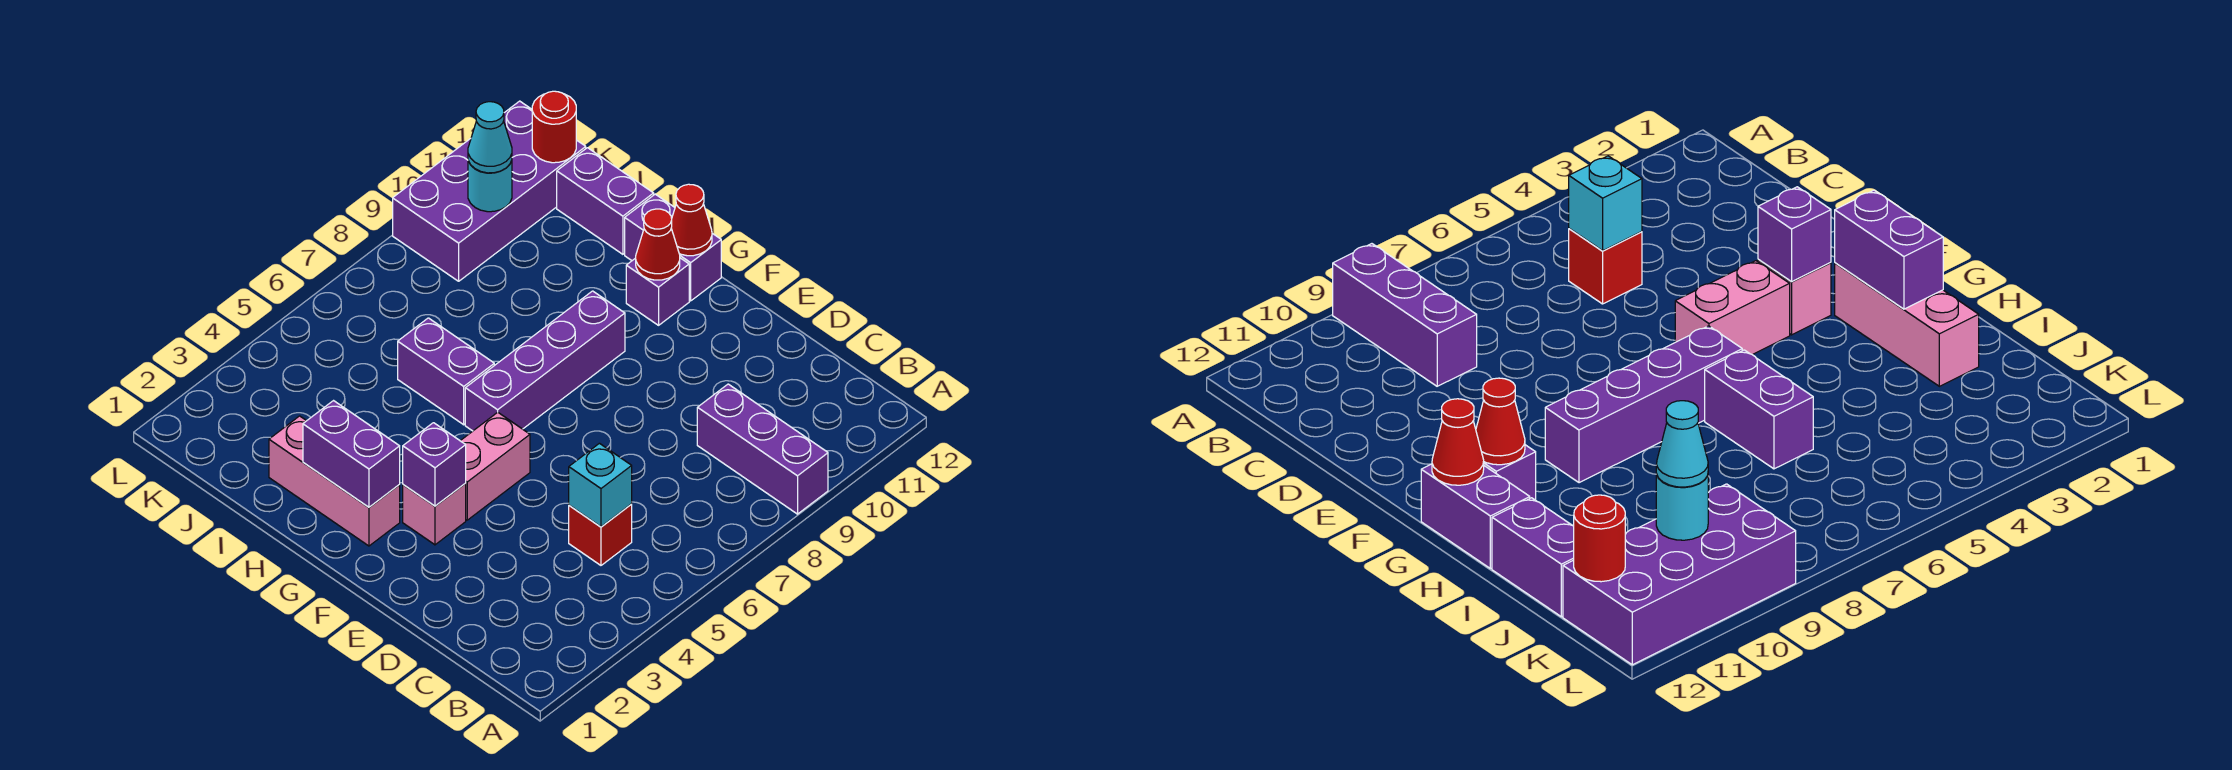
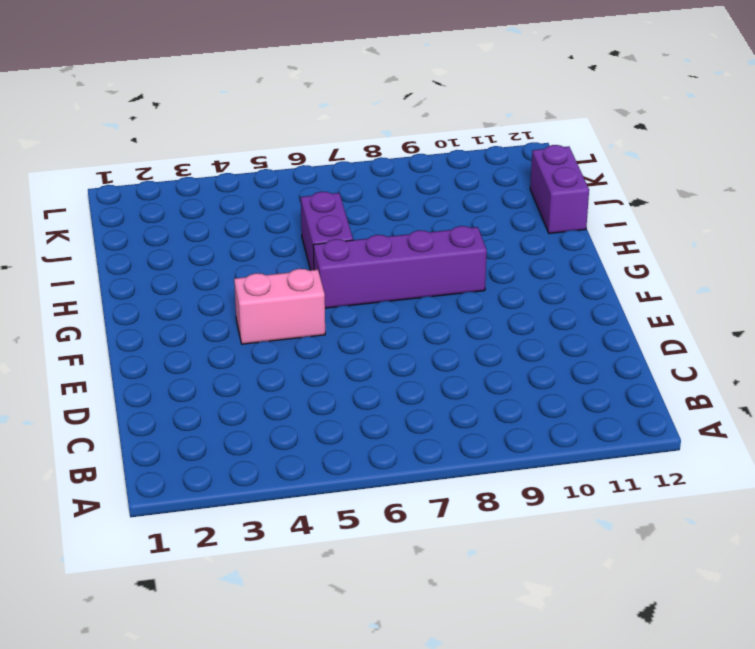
none -> purple brick A9:C9 level 1
none -> red brick C5 level 1
none -> pink brick F3 level 1

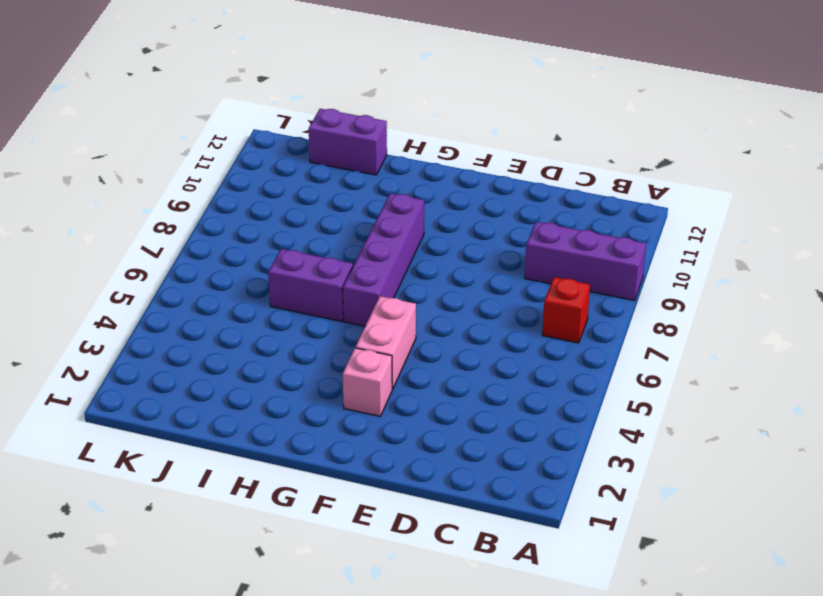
red brick B7 level 1 -> red brick C5 level 1
none -> pink brick G2:I2 level 1
none -> purple brick G11 level 1
none -> purple brick G12:H12 level 1

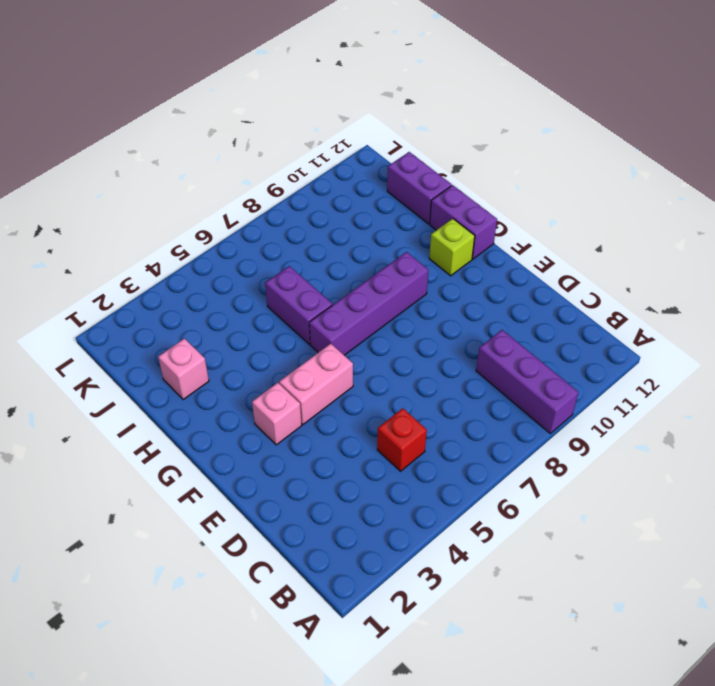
lime brick G11 level 1 -> purple brick G11 level 1
pink brick I2 level 1 -> pink brick G2:I2 level 1
none -> purple brick K9:L12 level 1
none -> cyan brick C5 level 2
none -> purple brick F3 level 2

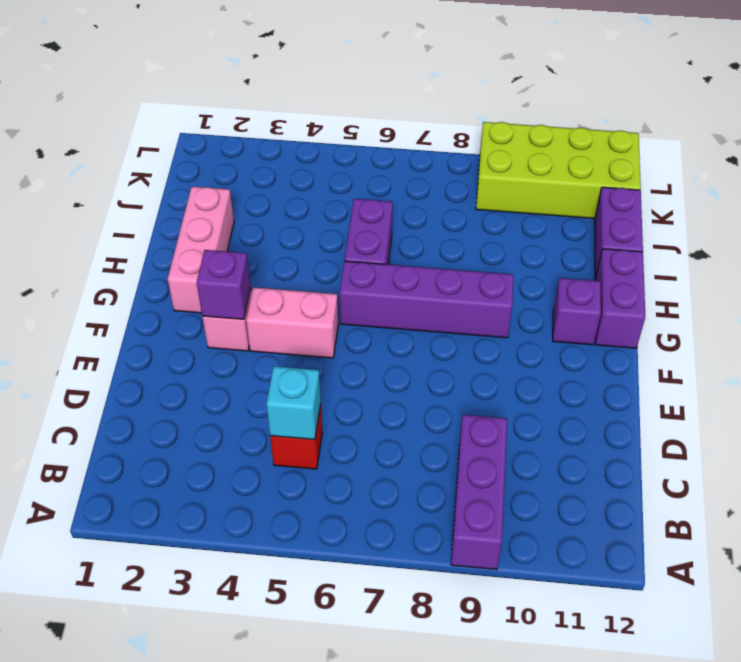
lime brick K9:L12 level 1 -> purple brick K9:L12 level 1
none -> purple brick G2:H2 level 2
none -> red cone G11 level 2
none -> red cone G12 level 2

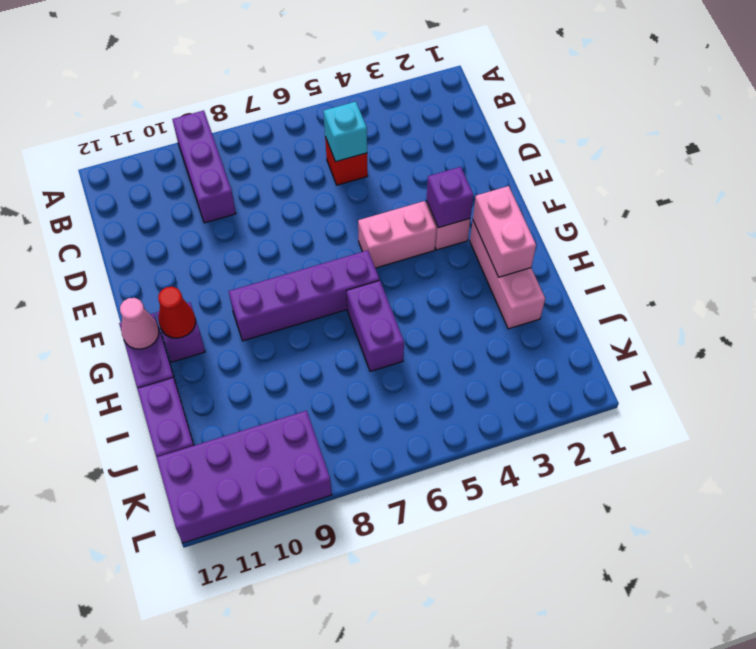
pink brick G2:H2 level 2 -> purple brick G2:H2 level 2
pink cone G12 level 2 -> red cone G12 level 2
none -> cyan round brick K10 level 2
none -> red round brick K12 level 2
none -> cyan cone K10 level 3

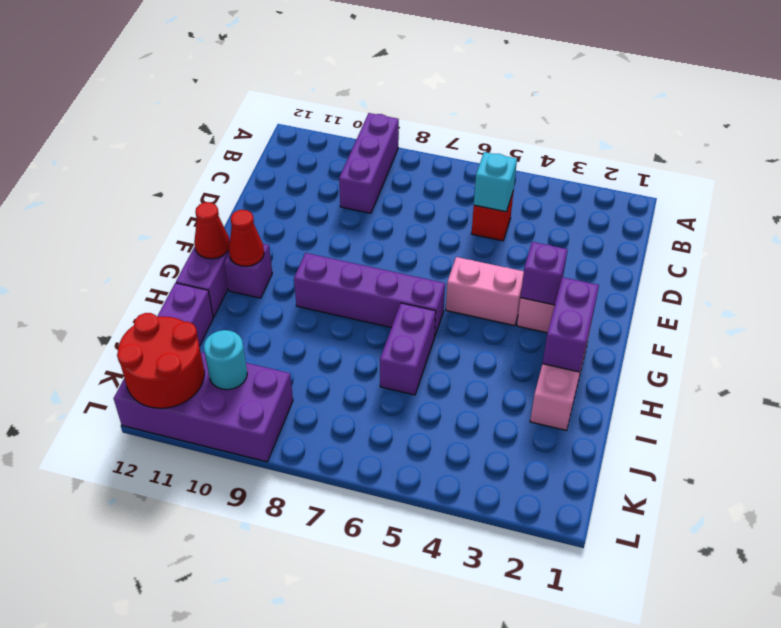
red round brick K11:L12 level 2 -> red round brick K12 level 2
none -> cyan cone K10 level 3

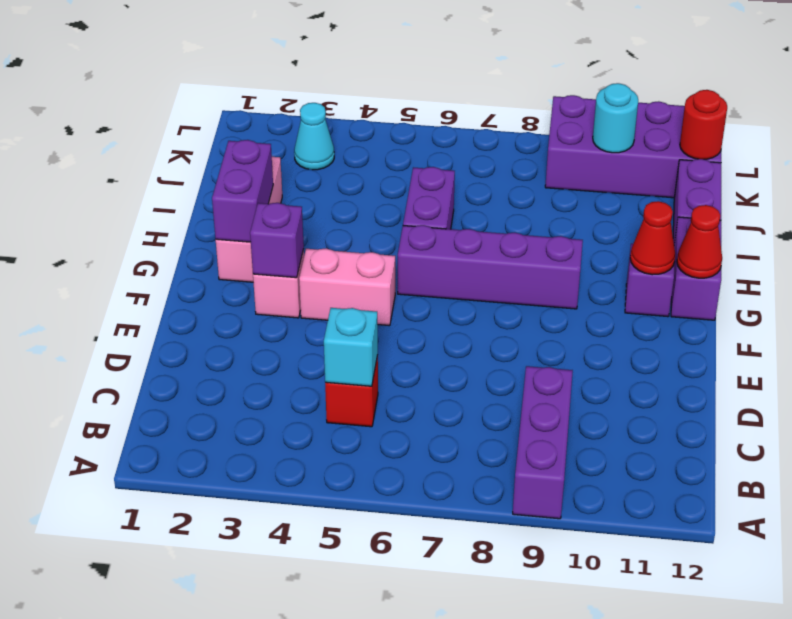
cyan cone K3 level 1 -> cyan cone K10 level 3

